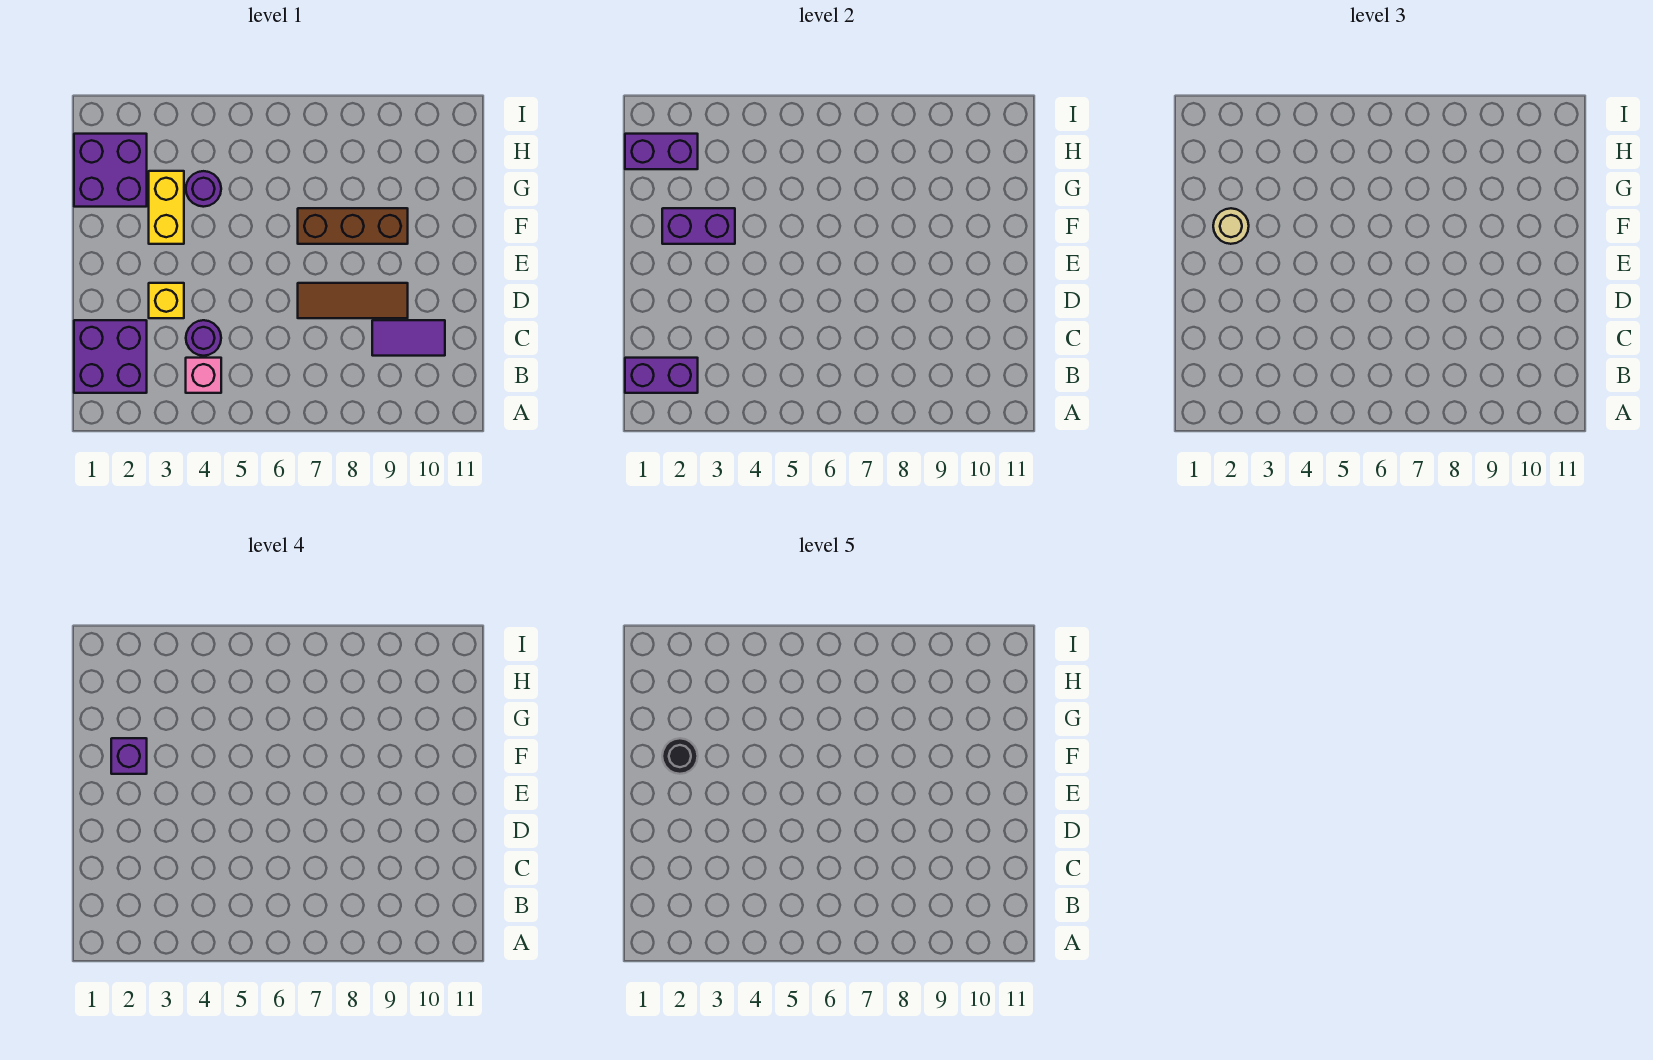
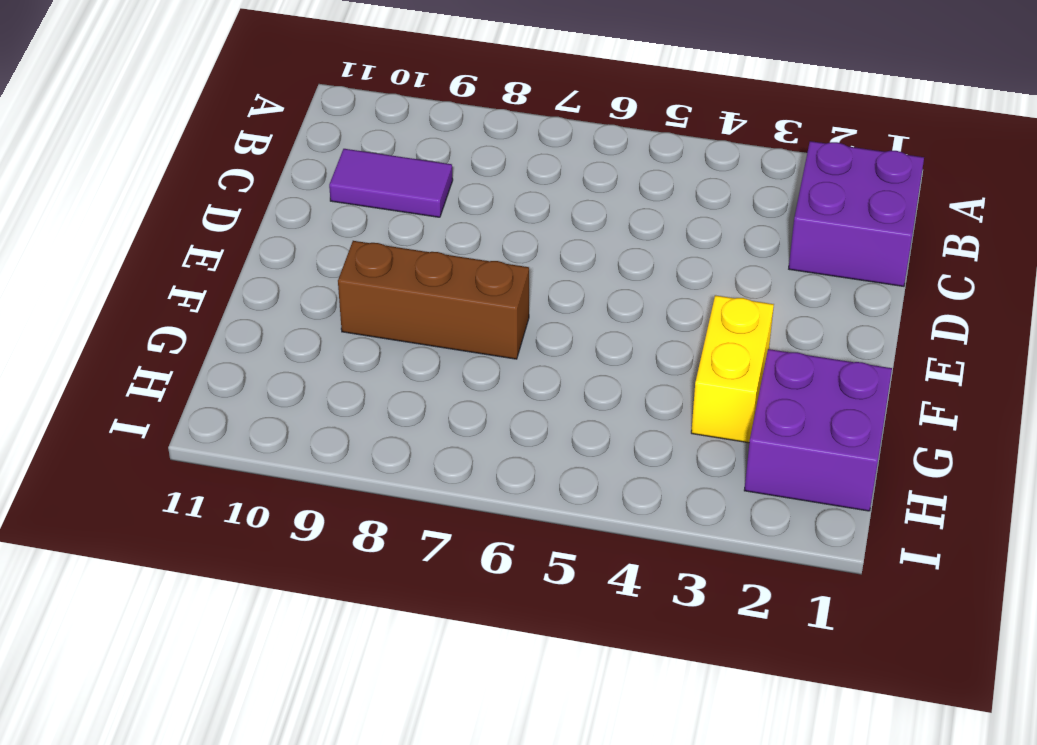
none -> pink brick B4 level 1
none -> purple round brick C4 level 1
none -> yellow brick D3 level 1

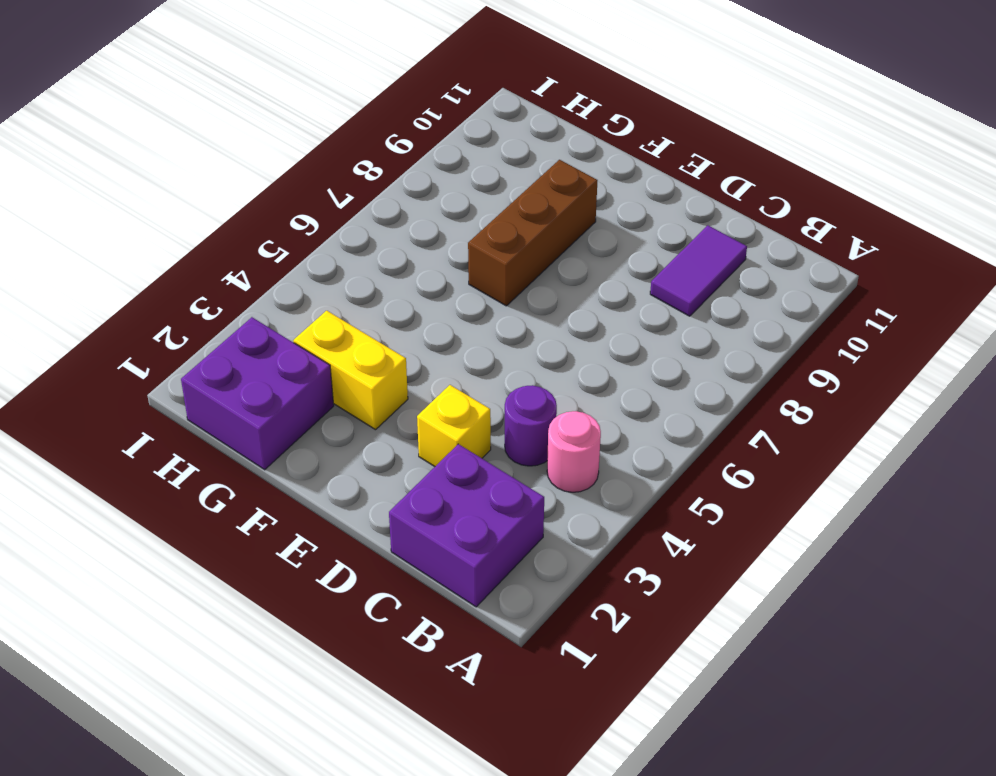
pink round brick B4 level 1 -> pink brick B4 level 1
none -> brown tile D7:D9 level 1
none -> purple round brick G4 level 1
none -> purple brick B1:B2 level 2

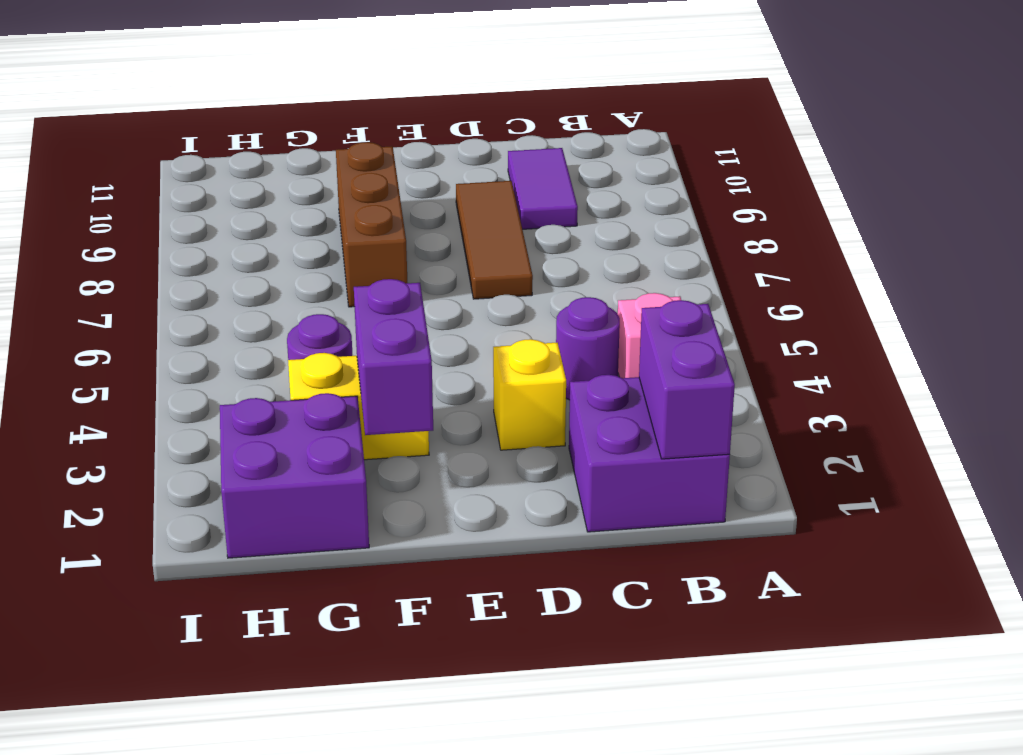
none -> purple brick H1:H2 level 2
none -> tan round brick F2 level 3
none -> purple brick F2 level 4

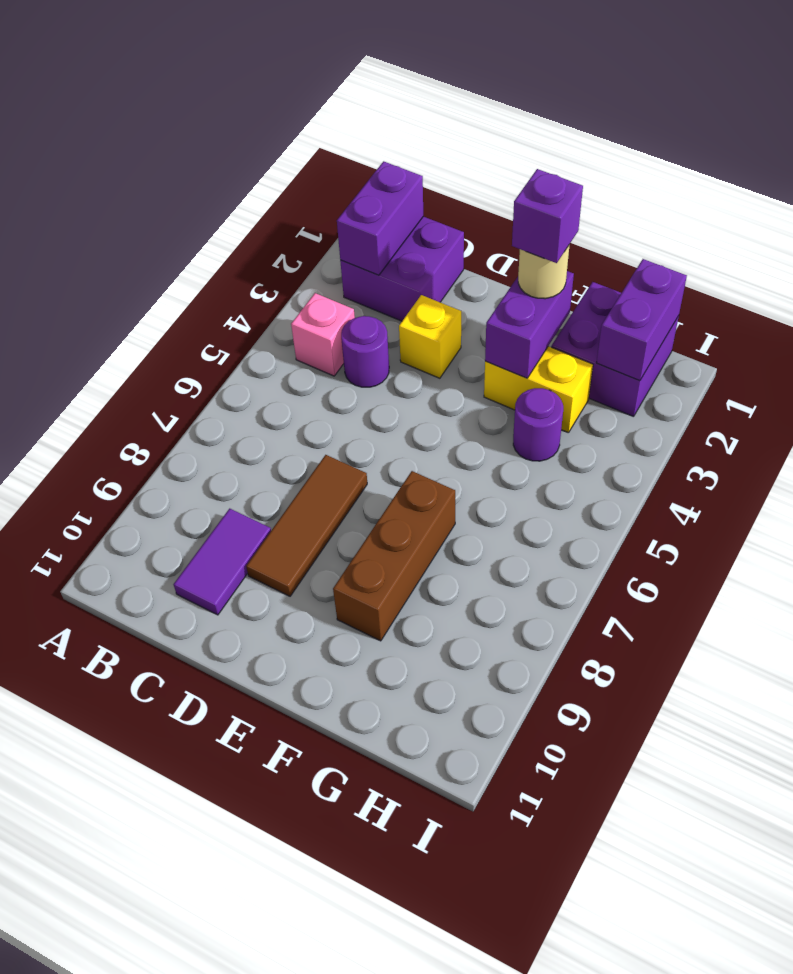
none -> black round brick F2 level 5

